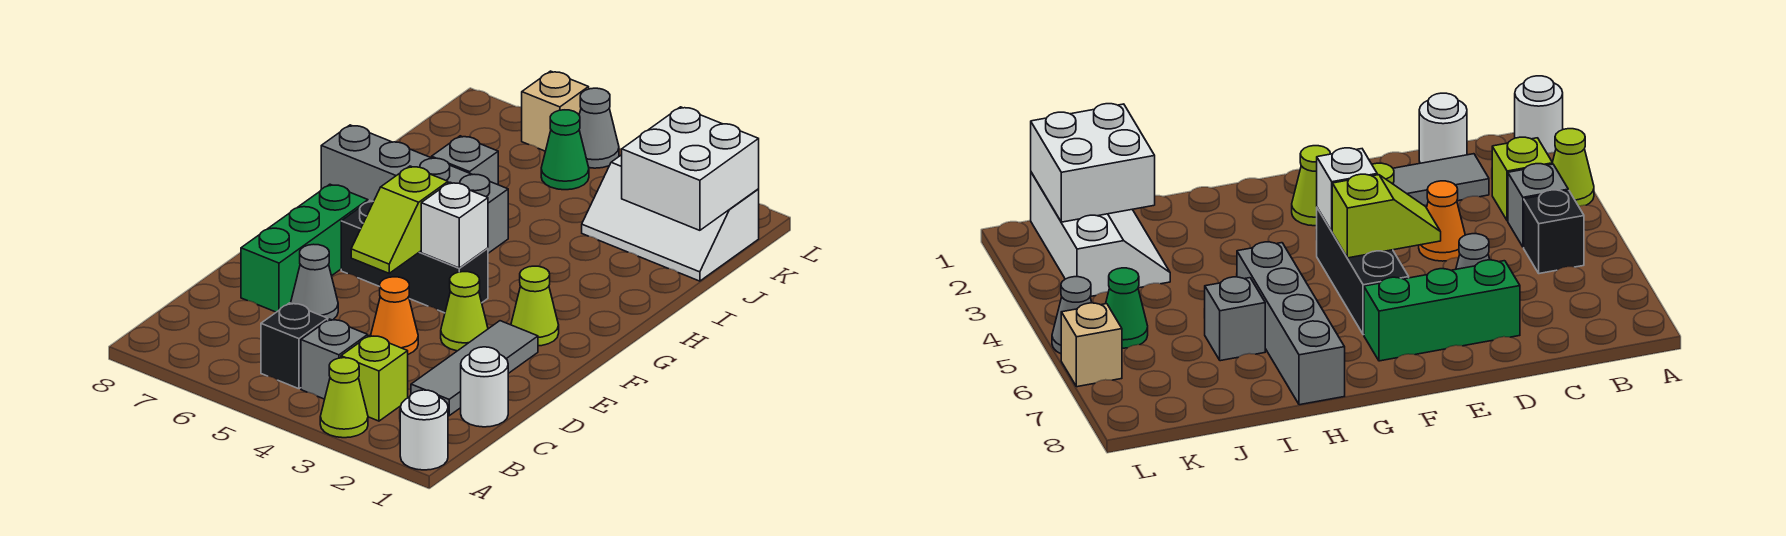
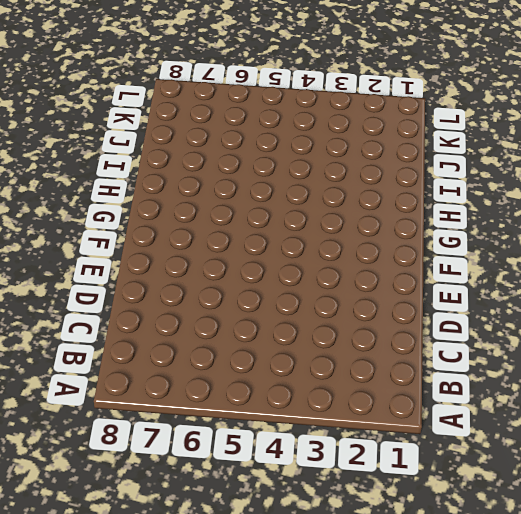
none -> white round brick A1 level 1
none -> lime cone A3 level 1
none -> lime brick B3 level 1

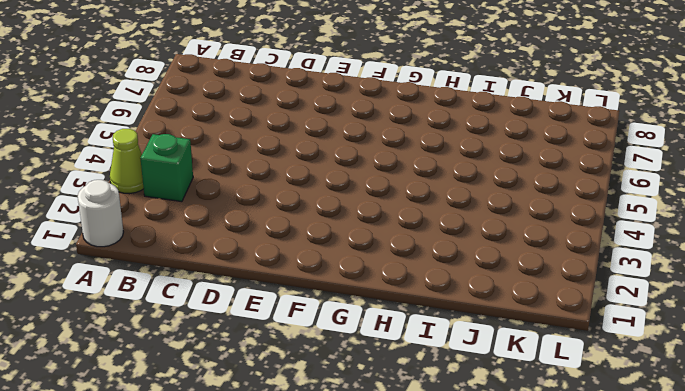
green brick B3 level 1 -> lime brick B3 level 1
none -> grey brick B4 level 1
none -> black brick B5 level 1
none -> white round brick C1 level 1

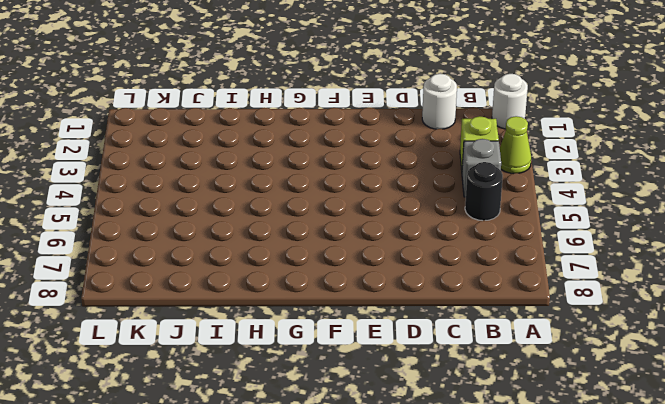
black round brick B5 level 1 -> black brick B5 level 1
none -> grey tile C2:E2 level 1
none -> orange cone D4 level 1
none -> grey cone D6 level 1

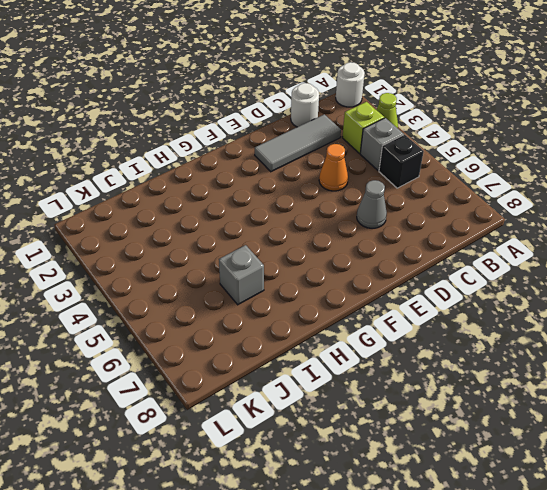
none -> green brick D7:F7 level 1
none -> lime cone E3 level 1
none -> lime cone F2 level 1

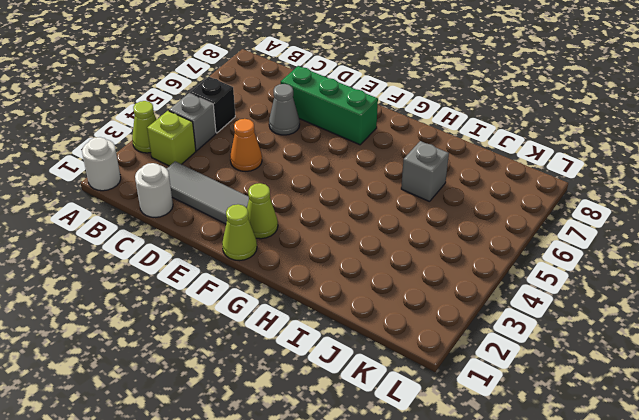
lime cone F1 level 1 -> lime cone E3 level 1
none -> black brick F4:F6 level 1
none -> grey brick H5:H8 level 1
none -> white slope J1:K3 level 1 top K

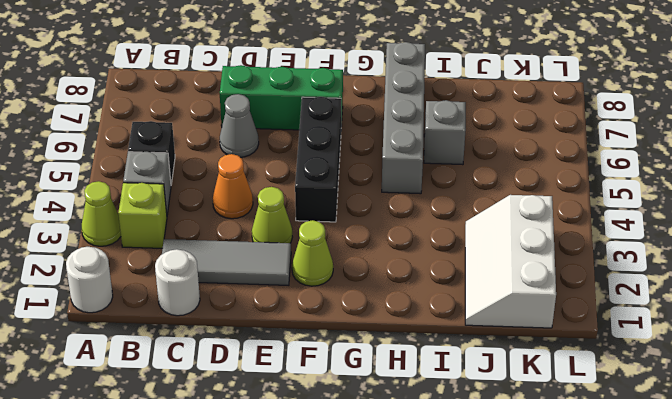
none -> green cone K5 level 1
none -> grey cone L5 level 1
none -> tan brick L6 level 1

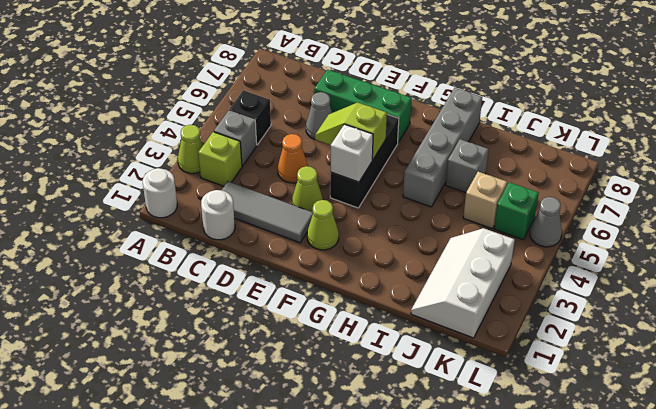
tan brick J5 level 1 -> tan brick L6 level 1
green brick K5 level 1 -> green cone K5 level 1
none -> white brick J1:K2 level 2

